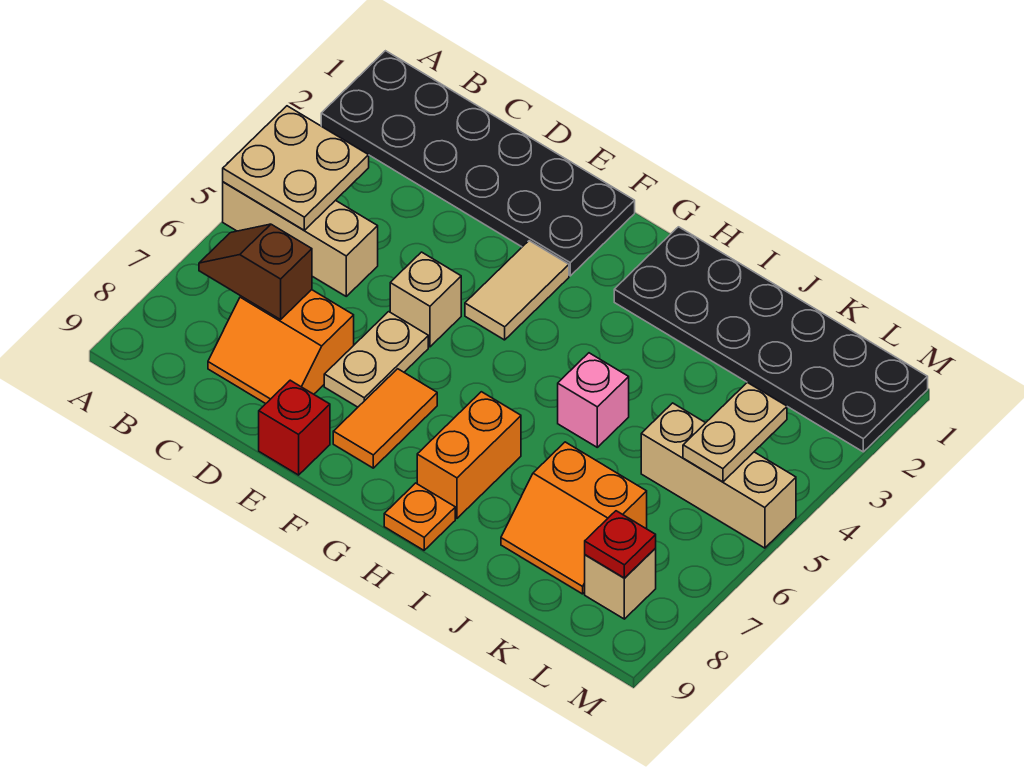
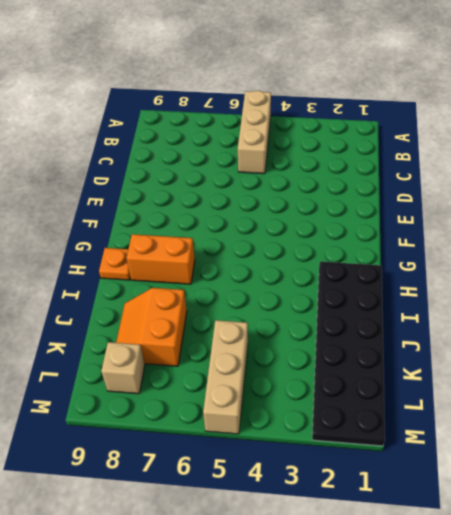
none -> black plate A1:F2 level 1
none -> orange slope C7:D8 level 1 top 7
none -> tan brick E5 level 1

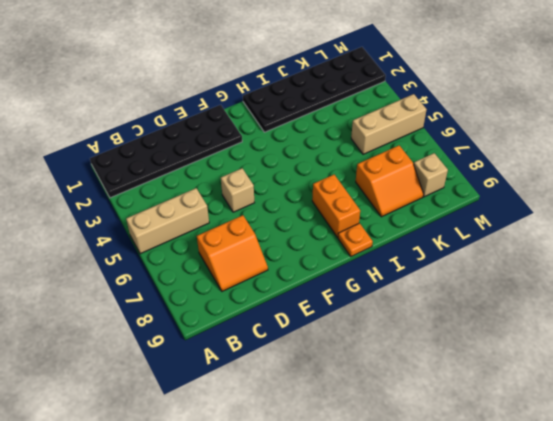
none -> tan plate E6:E7 level 1
none -> red brick E9 level 1
none -> tan tile F3:F4 level 1

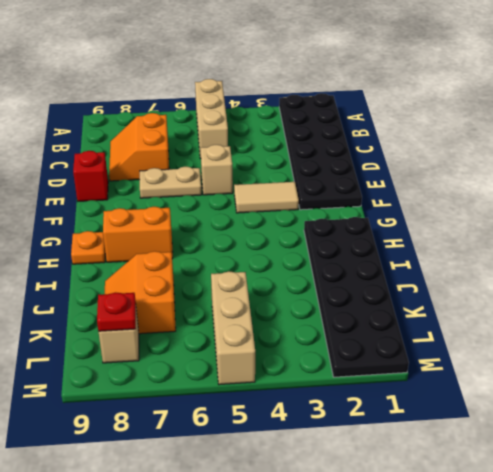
none -> orange tile F7:F8 level 1
none -> pink brick I5 level 1
none -> tan plate A4:B5 level 2

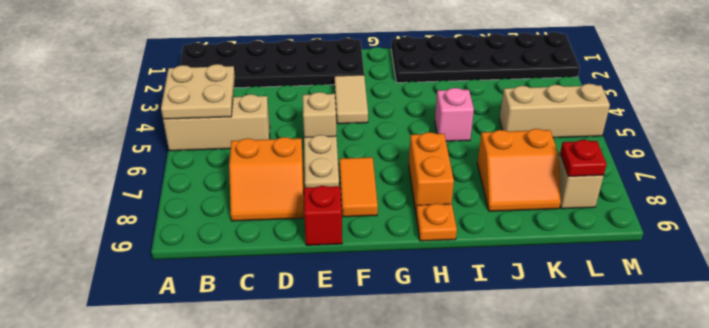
none -> brown slope B7:C7 level 2 top C
none -> tan plate L4:L5 level 2

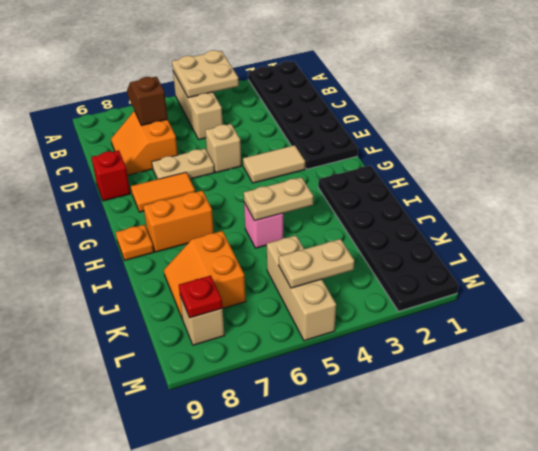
tan plate I4:I5 level 2 -> none

